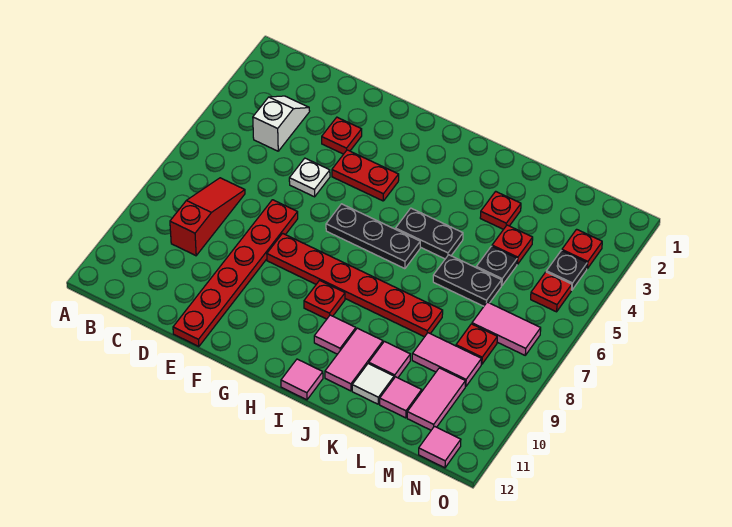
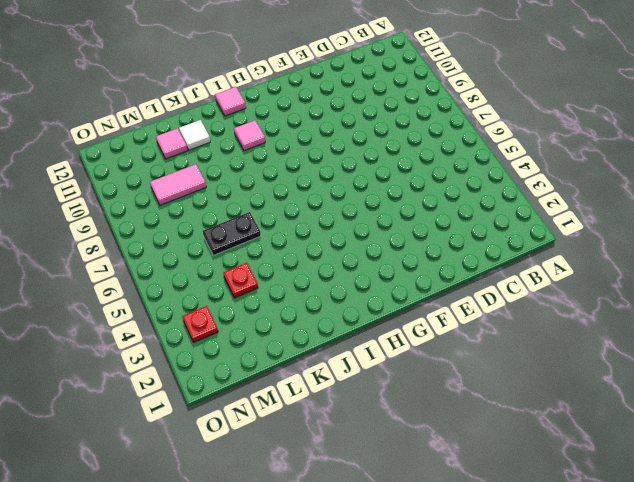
none -> white slope C3:C4 level 1 top 4
none -> red slope C7:C9 level 1 top 9
none -> red plate E3 level 1

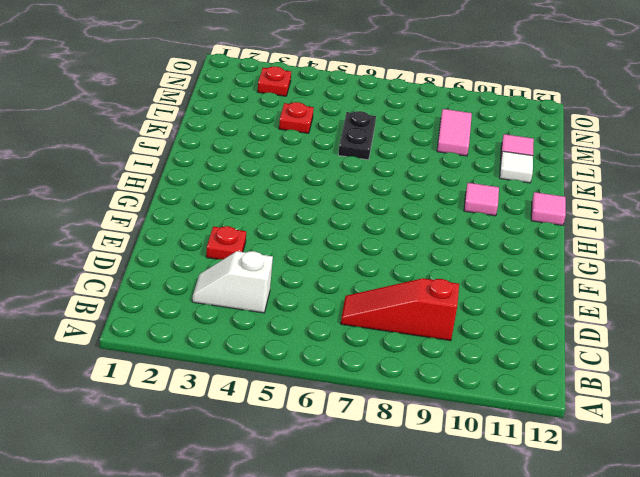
none -> white plate E5 level 1
none -> red plate E7:E12 level 1
none -> red plate F4:G4 level 1

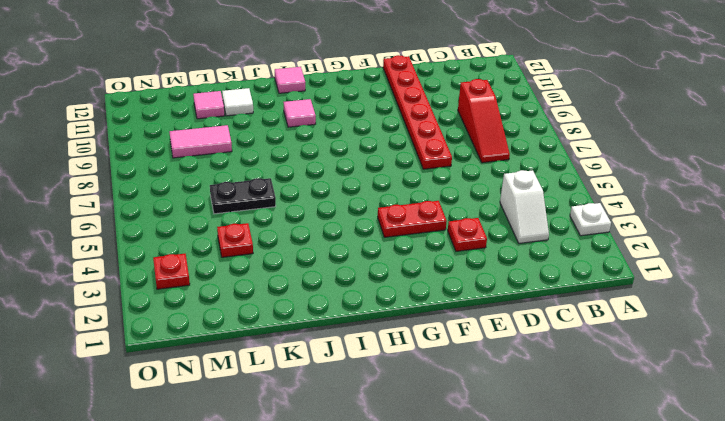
white plate A3 level 1 -> white plate E5 level 1
none -> red plate F8:K8 level 1
none -> black plate G6:I6 level 1
none -> red plate H9 level 1

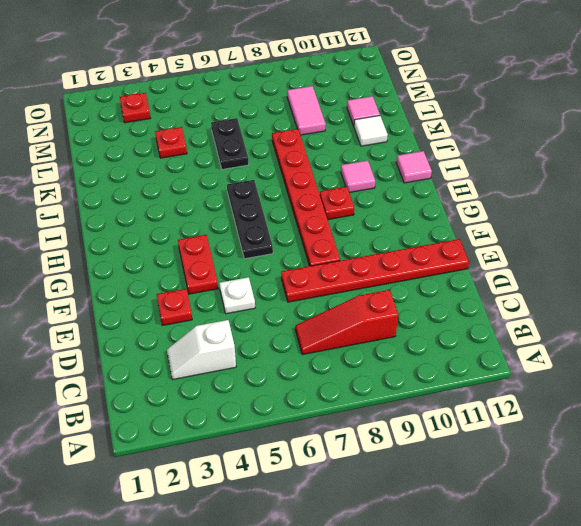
none -> black plate I5:J5 level 1
none -> pink tile J10:J11 level 1
none -> red plate K3 level 1

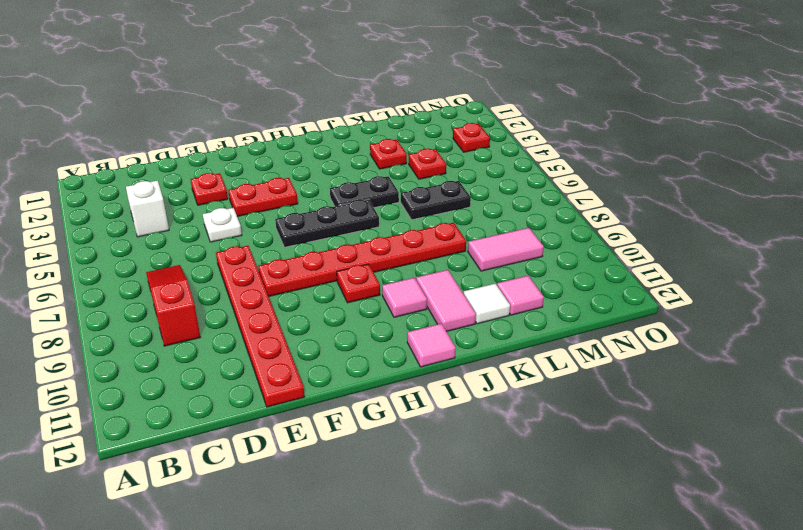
none -> pink tile K10 level 1
none -> black plate L5 level 1
none -> pink tile M7:N7 level 1

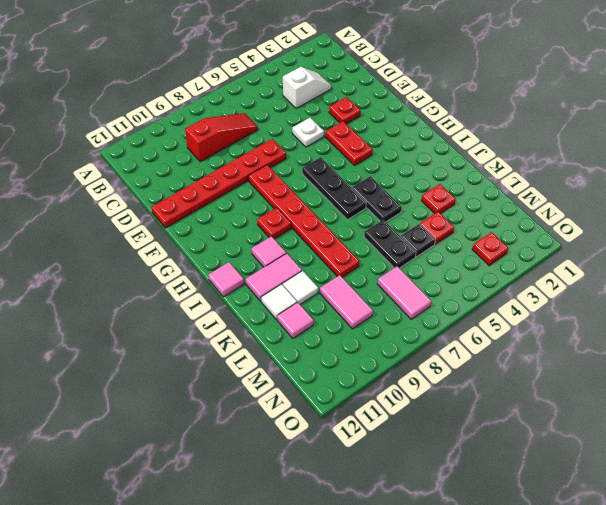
white tile K10 level 1 -> pink tile K10 level 1
none -> red plate M8 level 1
none -> pink tile M10:M11 level 1
none -> black plate N4 level 1

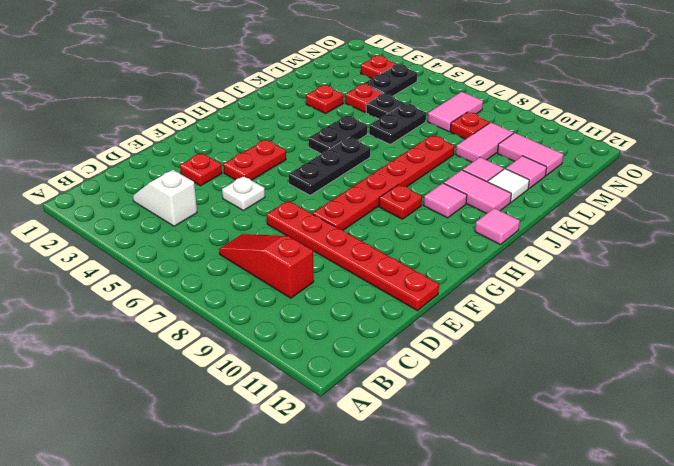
black plate M4:N4 level 1 -> black plate N4 level 1
none -> red plate N5 level 1
none -> pink tile N12 level 1

